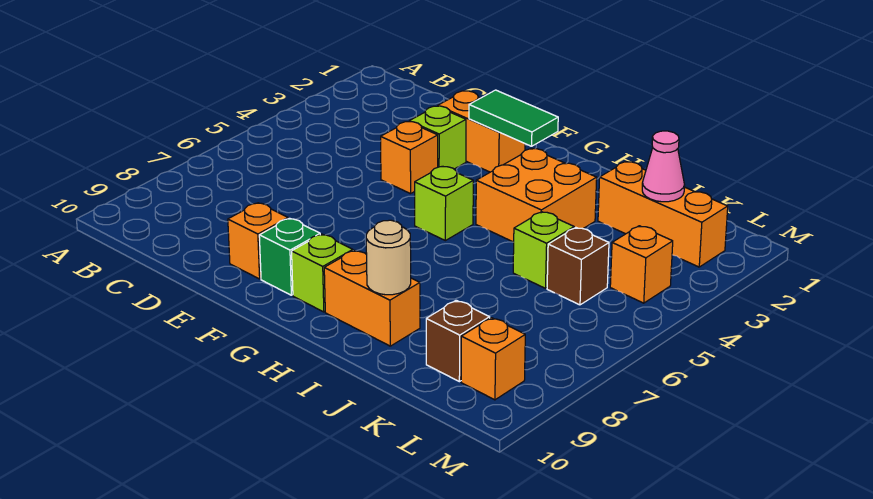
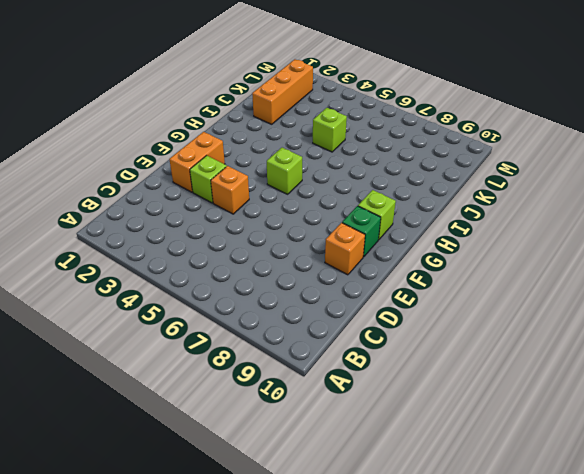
none -> orange brick H3:I4 level 1
none -> orange brick H9:I9 level 1
none -> brown brick K5 level 1

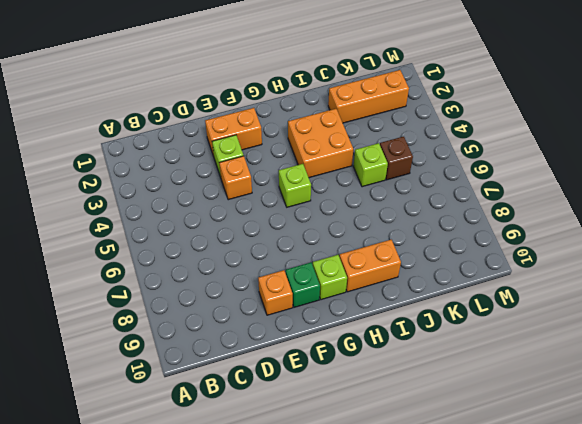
none -> brown brick K9 level 1
none -> orange brick L4 level 1
none -> orange brick L9 level 1

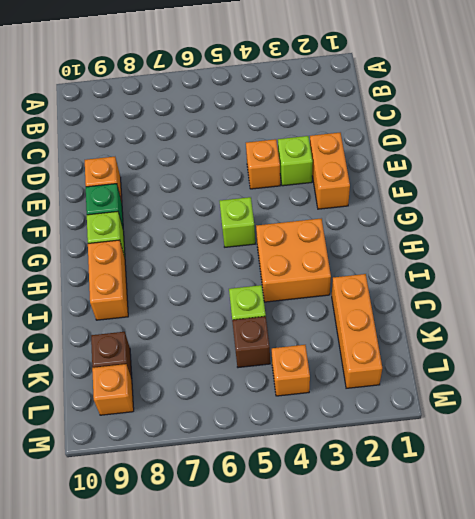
none -> green tile F2:G2 level 2
none -> tan round brick I9 level 2
none -> pink cone K2 level 2

